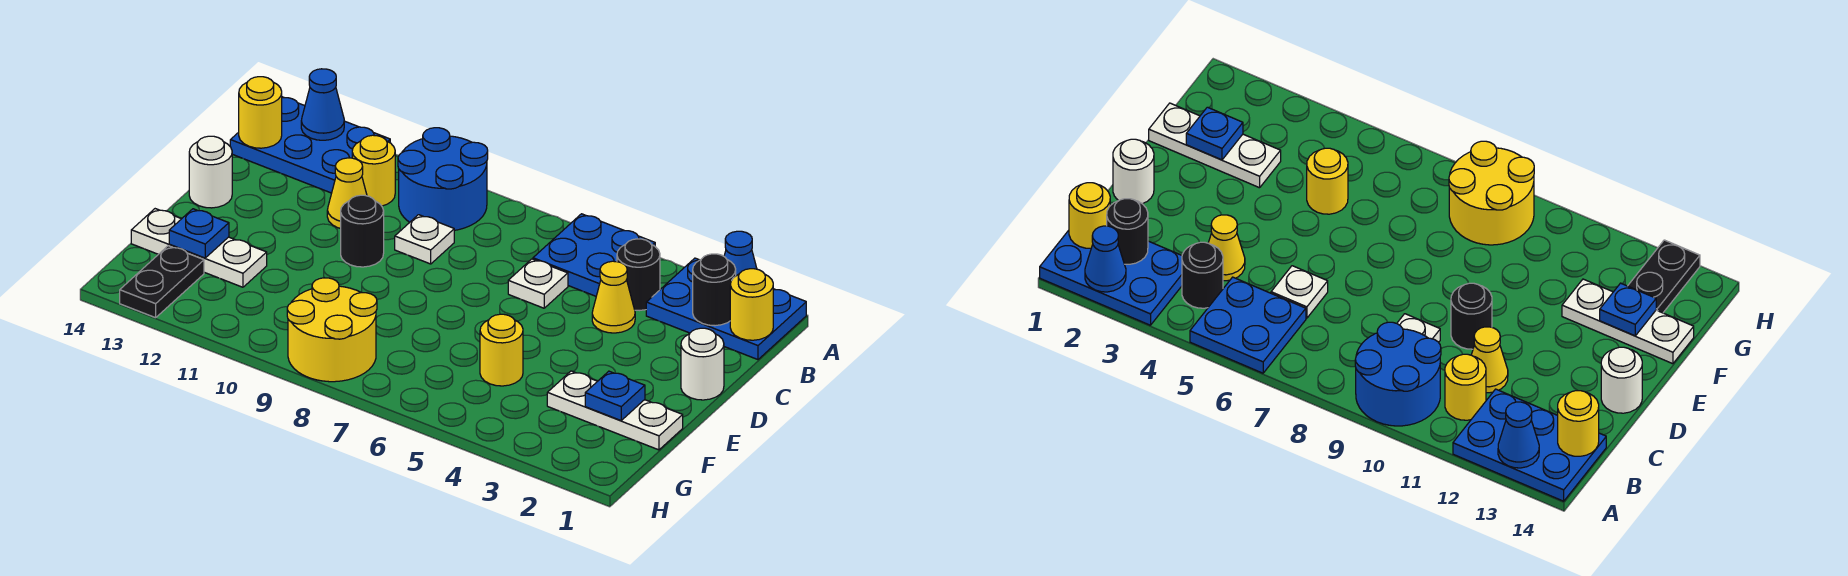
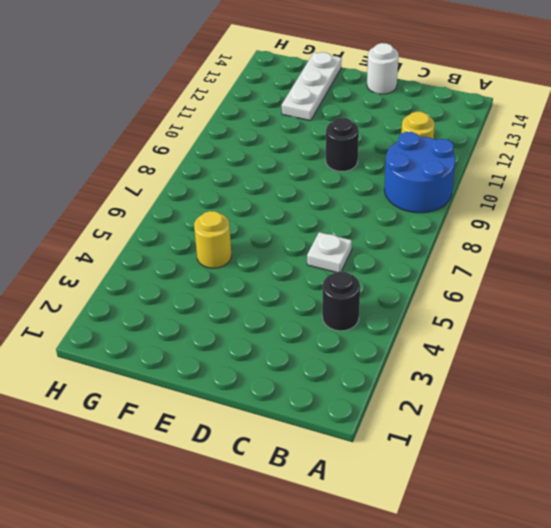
none -> blue plate A1:B3 level 1
none -> blue plate A5:B6 level 1
none -> blue plate A12:B14 level 1

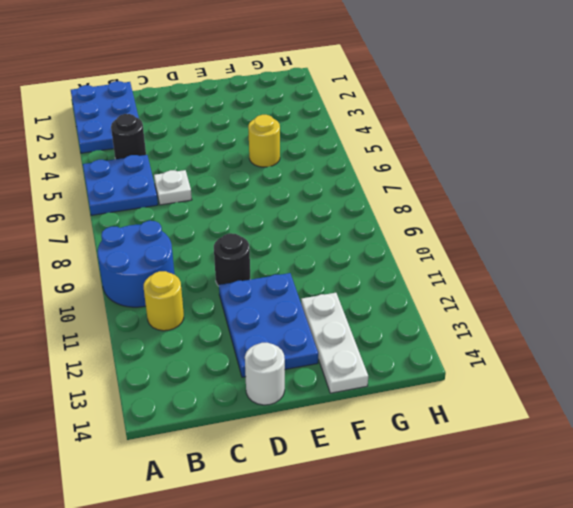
blue plate D11:E13 level 1 -> blue plate A12:B14 level 1
none -> yellow cone C4 level 1
none -> white plate C9 level 1
none -> yellow cone C11 level 1

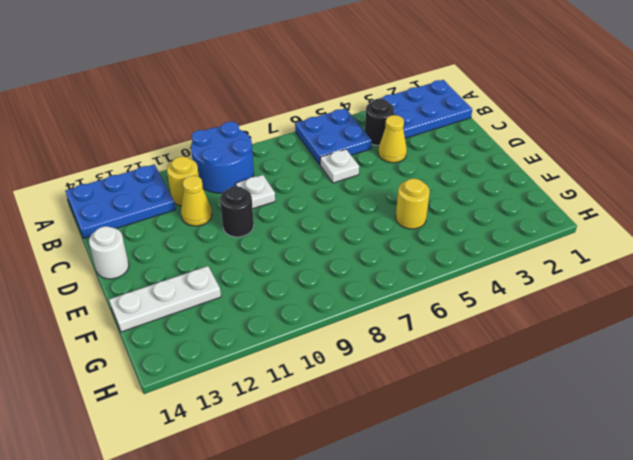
none -> white round brick D1 level 1
none -> white plate F1:F3 level 1
none -> yellow round brick G8:H9 level 1

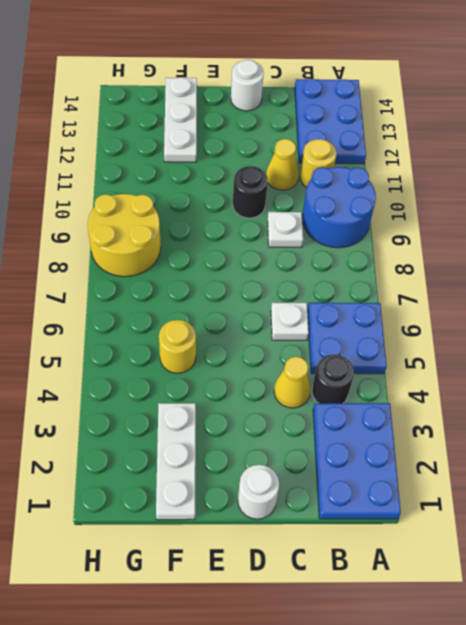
none -> black plate G13:H13 level 1
none -> blue cone A2 level 2
none -> blue cone A13 level 2

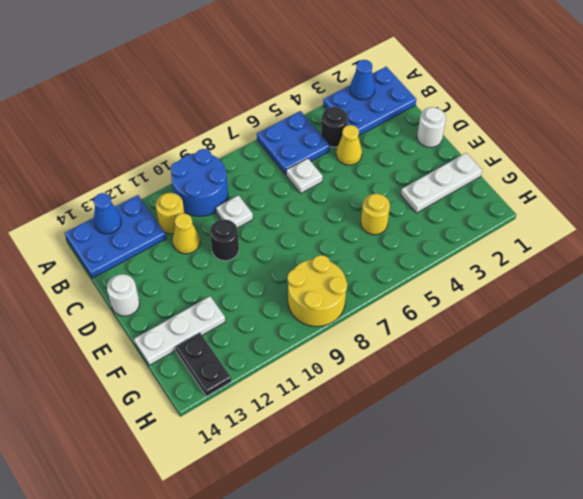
none -> yellow round brick B1 level 2
none -> black round brick B2 level 2
none -> yellow round brick B14 level 2

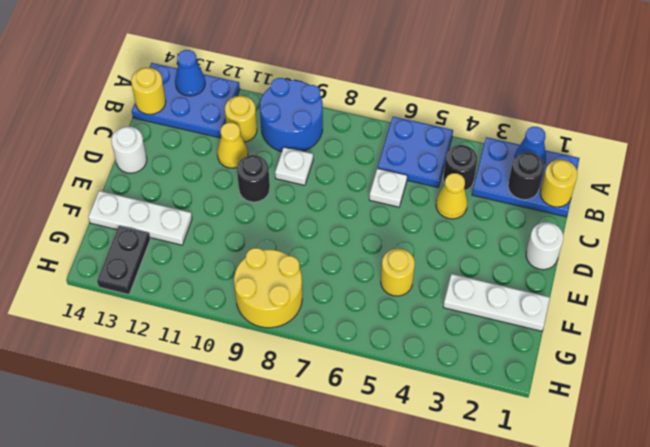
none -> blue plate F2 level 2
none -> blue plate F13 level 2

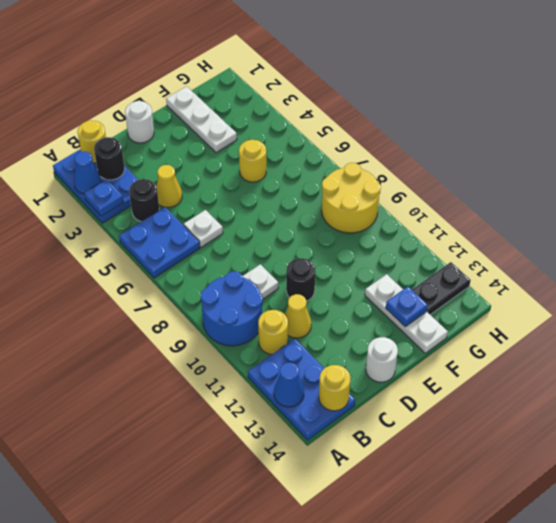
blue plate A3 level 2 -> blue plate F2 level 2

